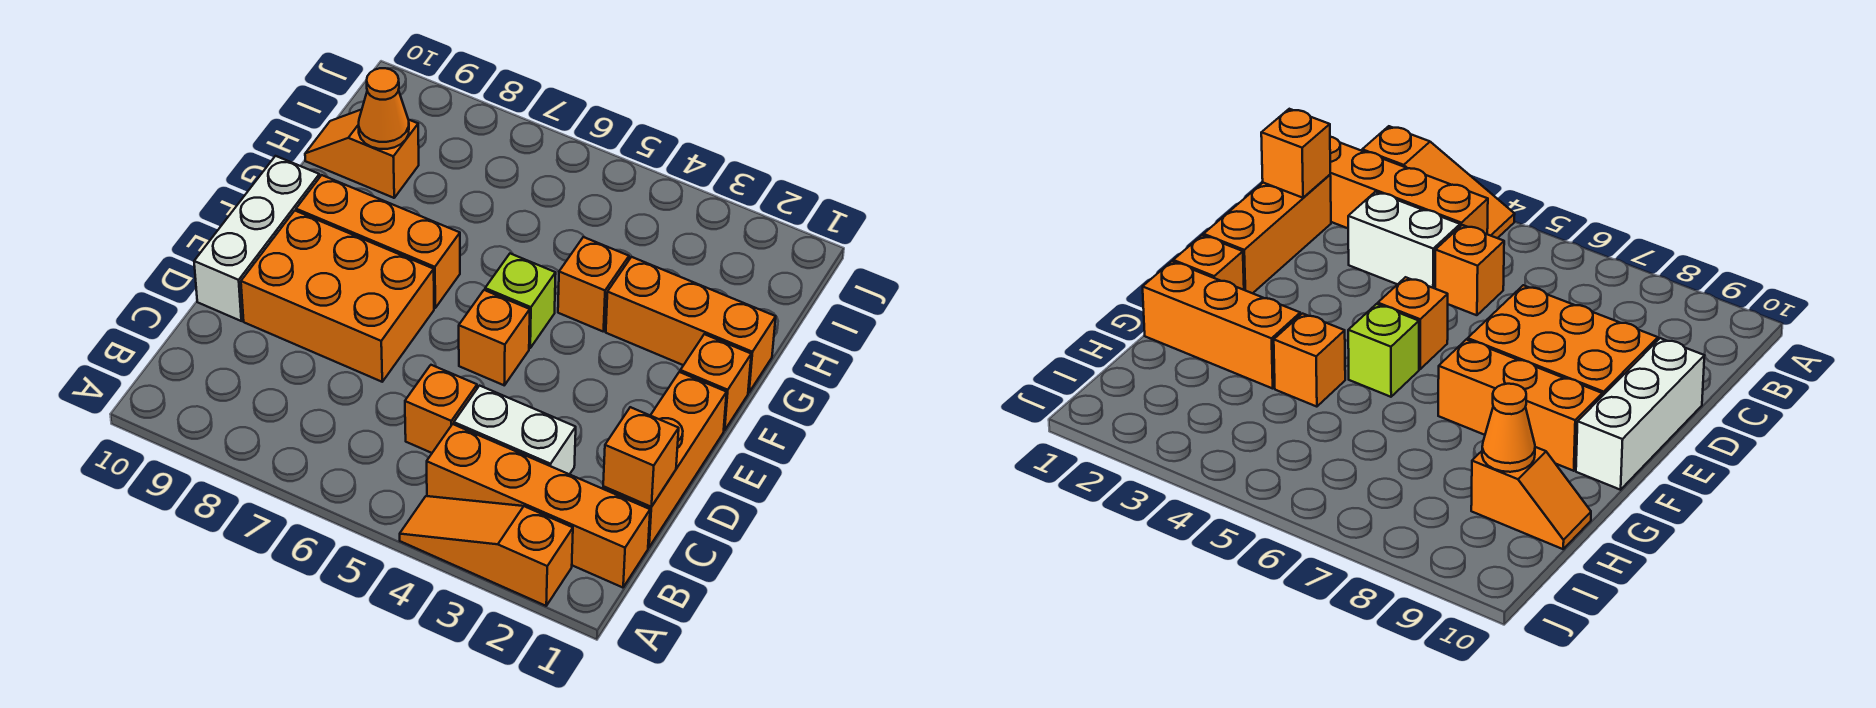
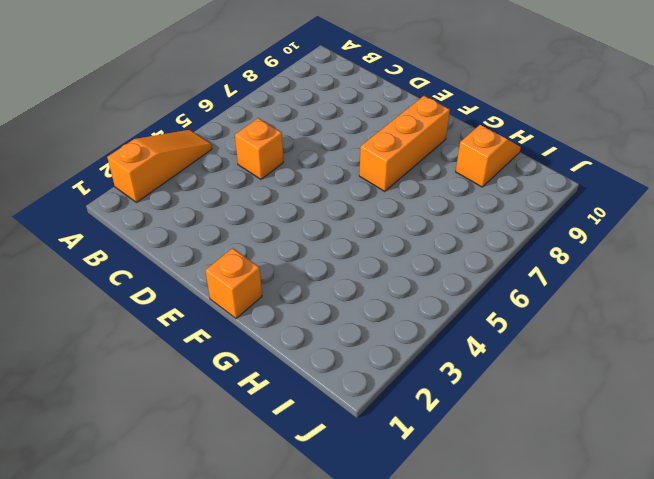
none -> orange brick B1:B4 level 1
none -> orange brick C1:E1 level 1
none -> white brick C3:C4 level 1

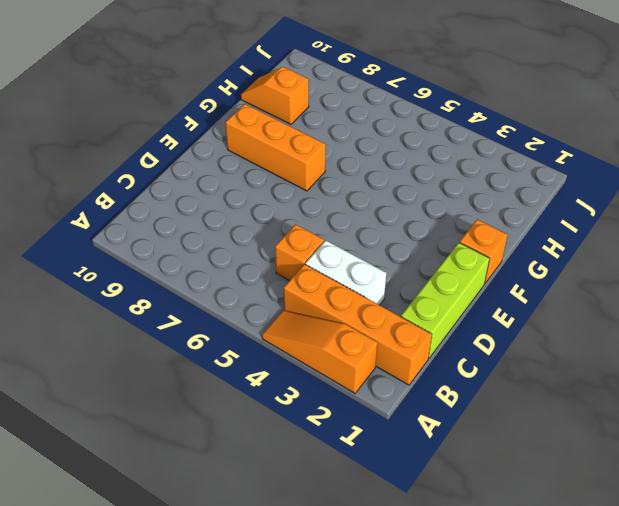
lime brick C1:E1 level 1 -> orange brick C1:E1 level 1
none -> orange brick D7:E9 level 1
none -> white brick D10:F10 level 1
none -> orange brick E5 level 1

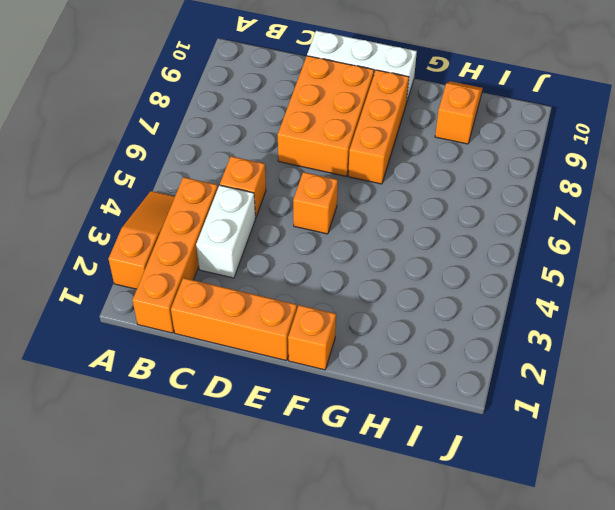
none -> lime brick F5 level 1
none -> orange brick G1:G3 level 1
none -> orange brick G4 level 1

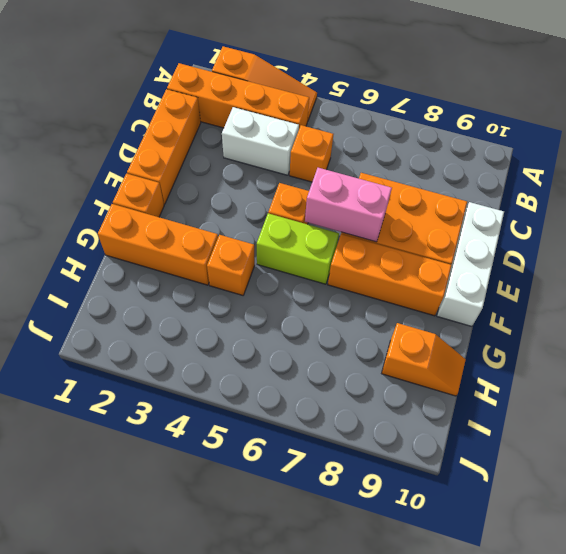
pink brick E6:E7 level 2 -> none
lime brick F5:F6 level 1 -> lime brick F5 level 1
none -> orange brick C1 level 2
none -> orange cone H9 level 2

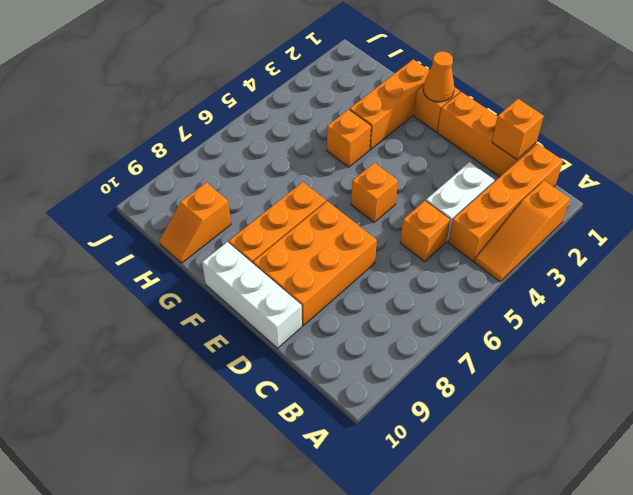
orange cone F1 level 2 -> orange cone H9 level 2
none -> lime brick F5 level 1

